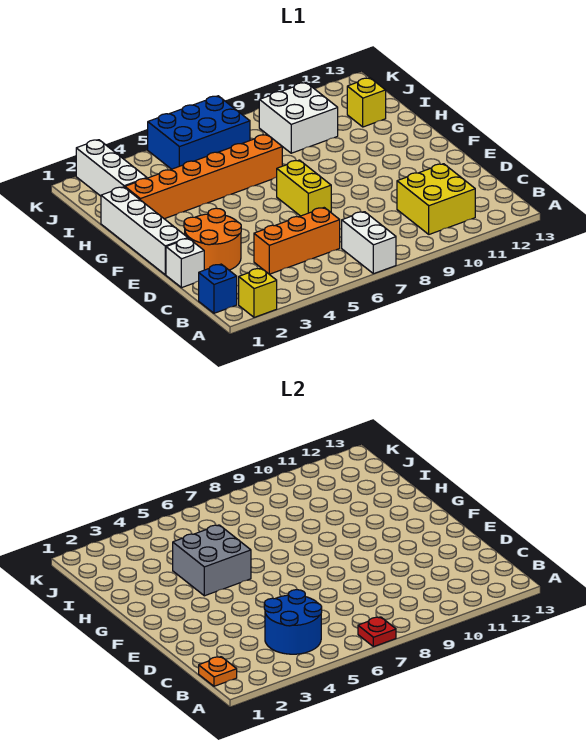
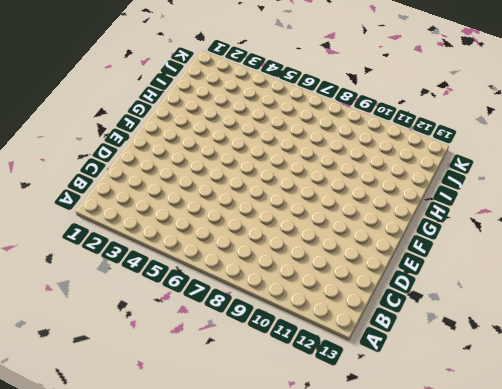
none -> yellow brick A2 level 1
none -> white brick A7:B7 level 1
none -> blue brick B1 level 1

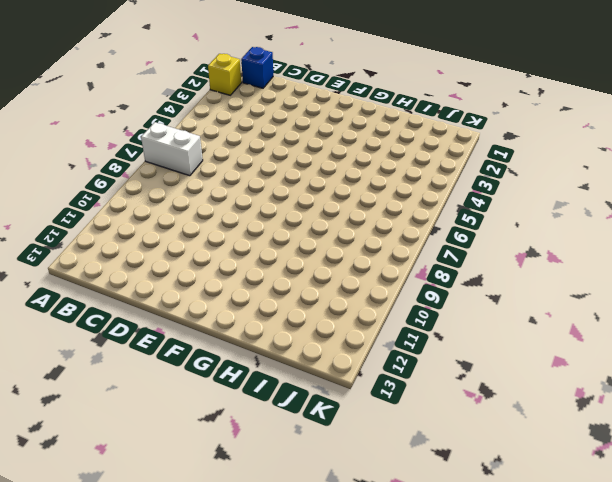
none -> yellow brick B10:C11 level 1
none -> orange brick C4:C6 level 1
none -> white brick D1 level 1

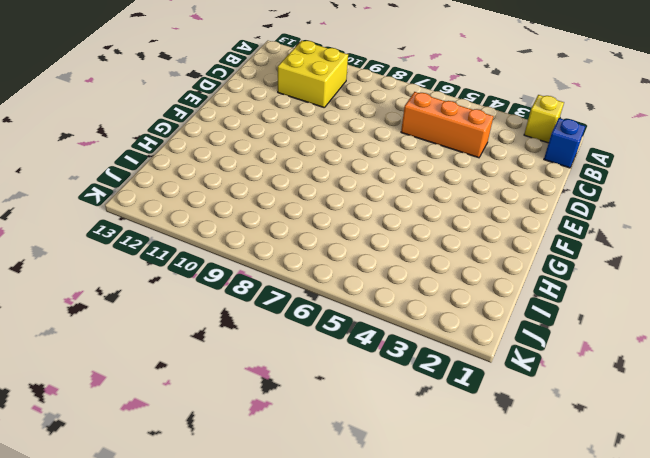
none -> white brick A7:B7 level 1
none -> white brick D1 level 1
none -> orange round brick D2:E3 level 1

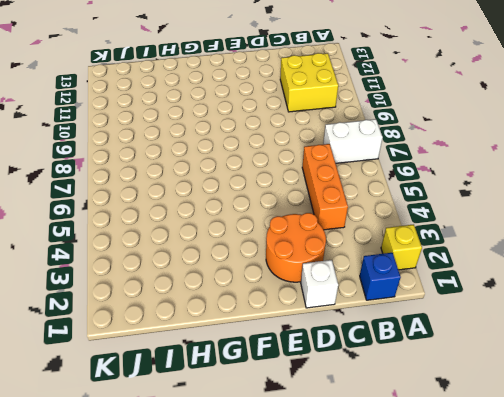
none -> white brick E1:H1 level 1
none -> yellow brick E7:F7 level 1
none -> orange brick H2:H7 level 1

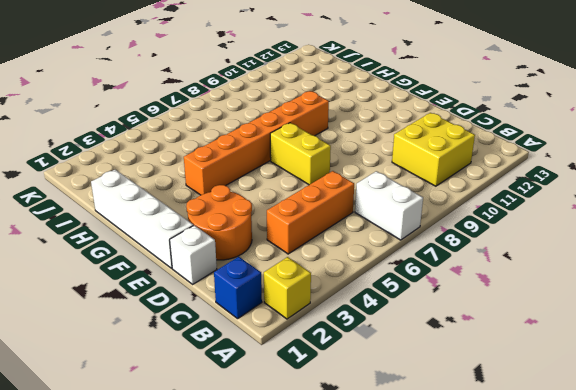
orange brick G4:G9 level 1 -> orange brick H2:H7 level 1
none -> white brick I2:K2 level 1
none -> white brick I9:J10 level 1
none -> yellow brick I12 level 1

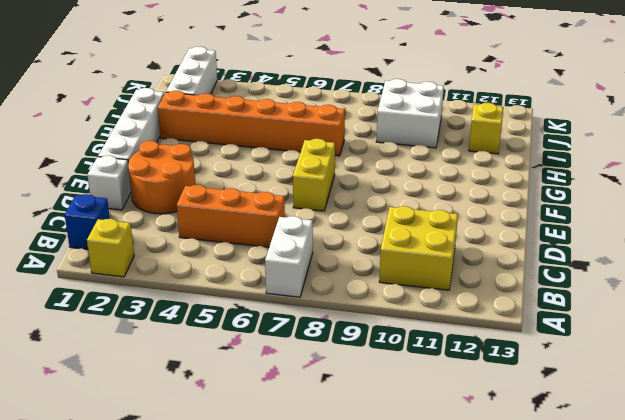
none -> blue brick J5:K7 level 1
none -> red plate A7 level 2
none -> orange plate B1 level 2

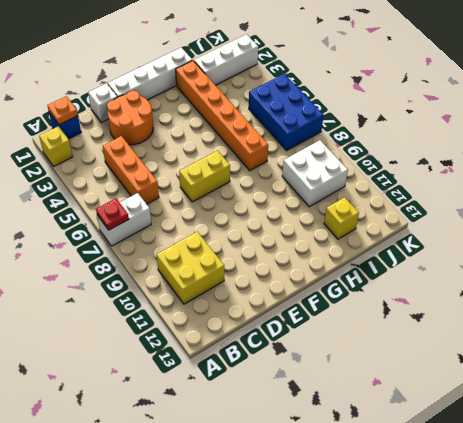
none -> blue round brick B4:C5 level 2
none -> grey brick G4:H5 level 2

